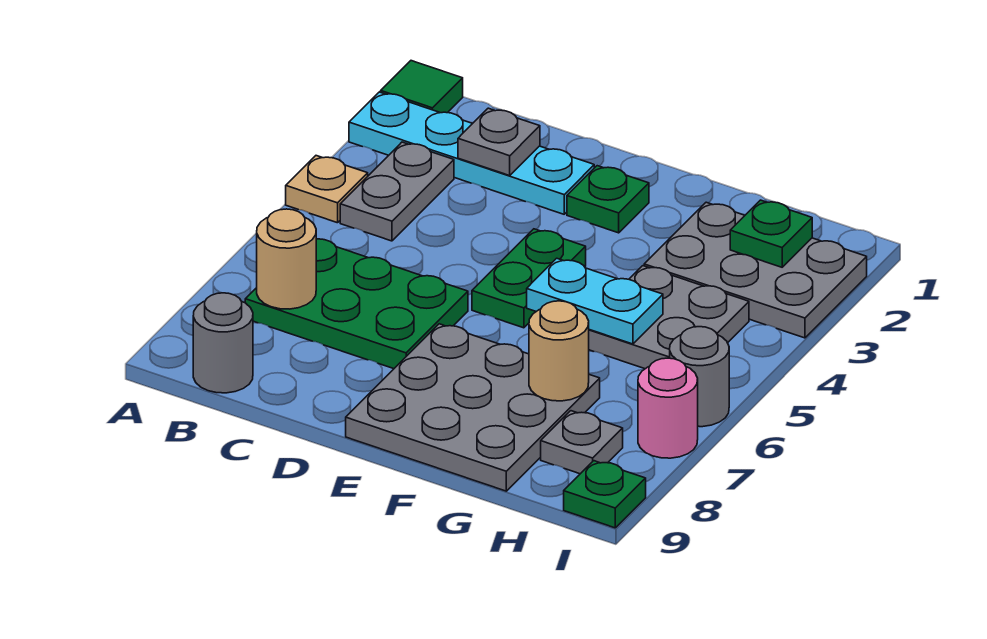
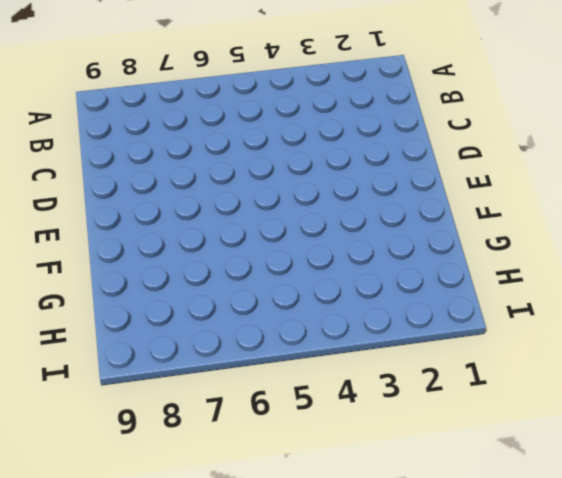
none -> green tile A1 level 1
none -> cyan plate A2:D2 level 1
none -> tan plate A4 level 1

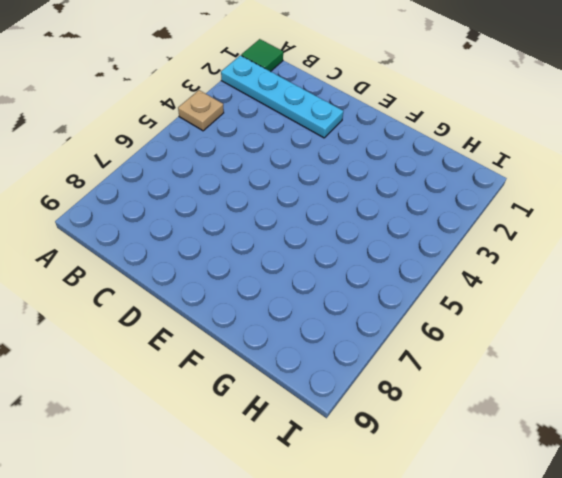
none -> grey plate B3:B4 level 1
none -> green plate B6:D7 level 1
none -> grey round brick B9 level 1

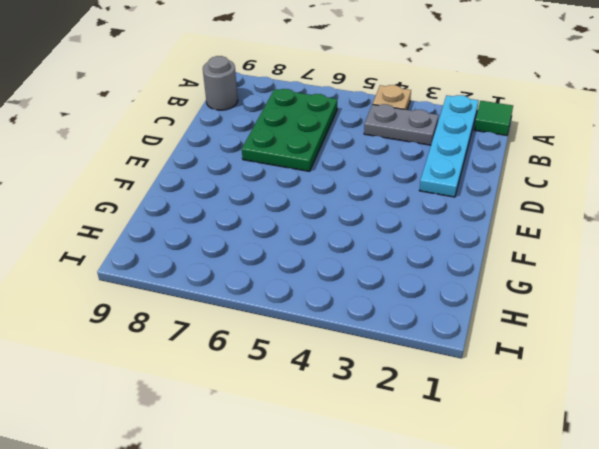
none -> green plate E2 level 1
none -> green plate E4:E5 level 1
none -> grey plate E7:G9 level 1

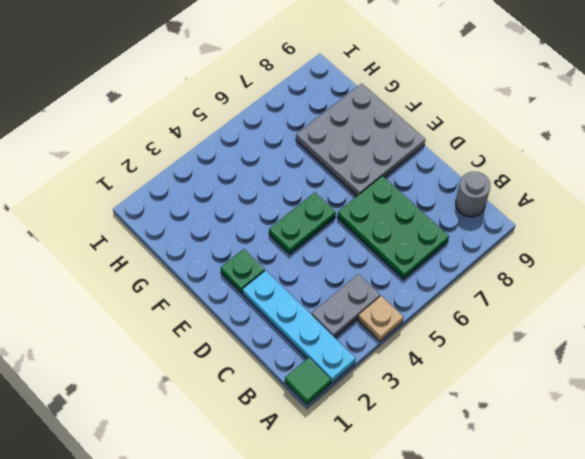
none -> grey plate G2:I3 level 1
none -> grey plate G4:H5 level 1
none -> grey plate H8 level 1

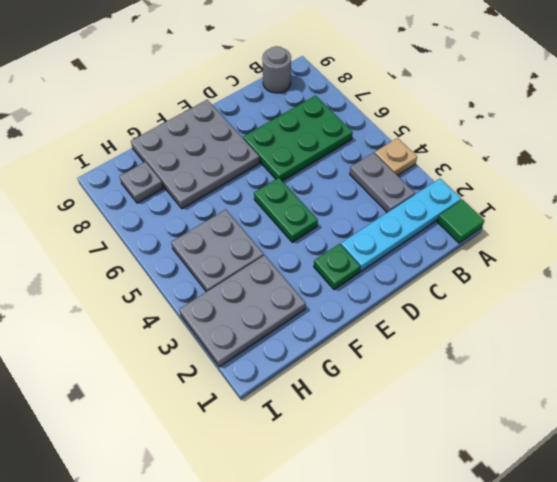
none -> grey round brick I6 level 1
none -> pink round brick I7 level 1
none -> green plate I9 level 1

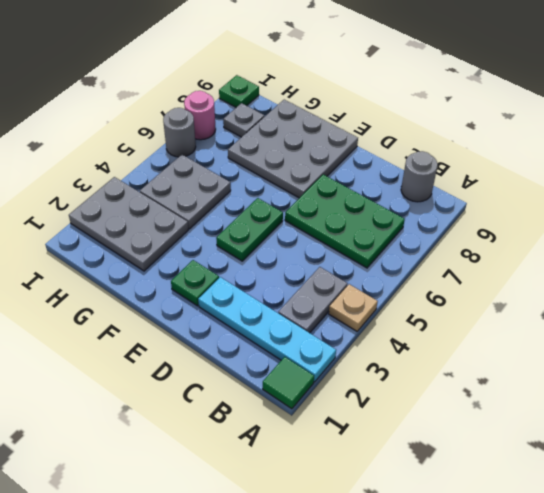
none -> tan round brick B7 level 2
none -> grey plate C2 level 2
none -> cyan plate F5:G5 level 2

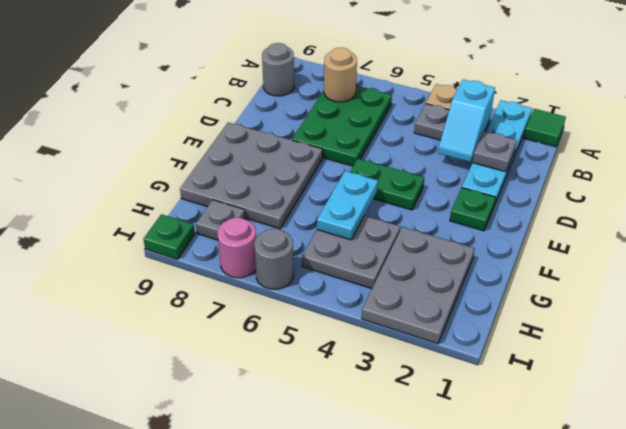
cyan slope B3:C3 level 2 top B -> none
none -> tan round brick G7 level 2
none -> green plate H2 level 2

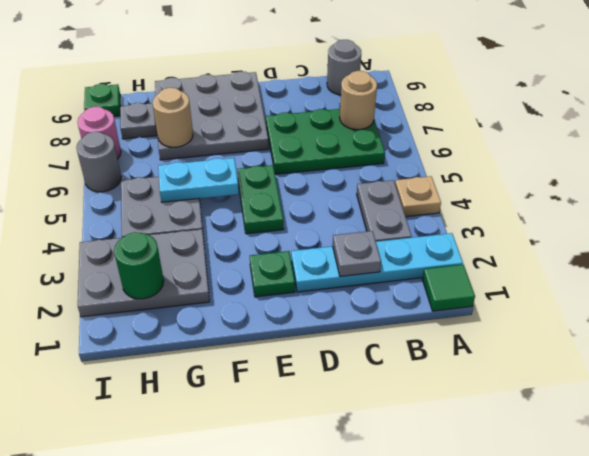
green round brick H2 level 2 -> green plate H2 level 2

